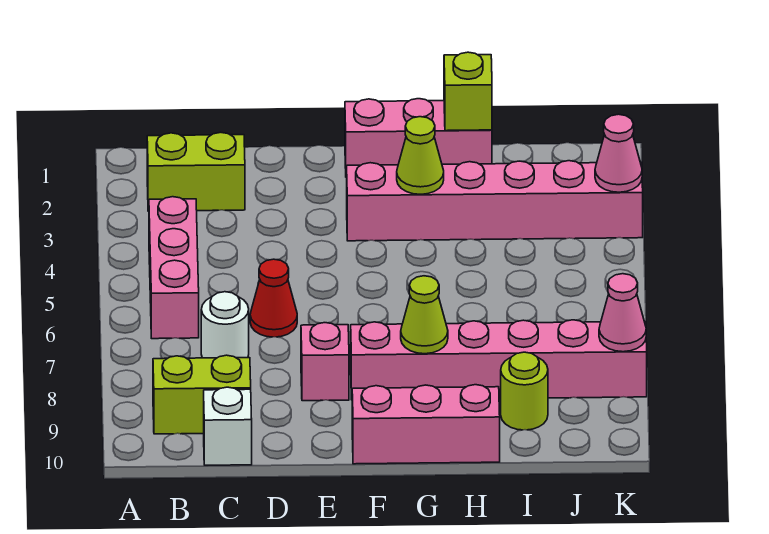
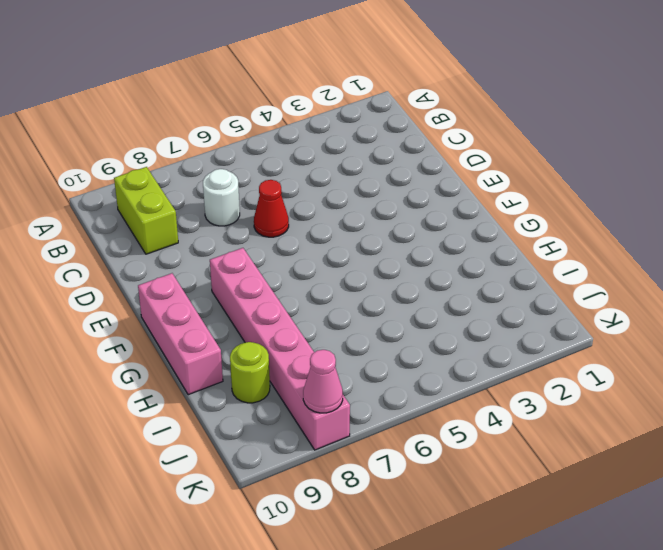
none -> lime brick B2:C2 level 1
none -> pink brick B4:B6 level 1
none -> white brick C10 level 1

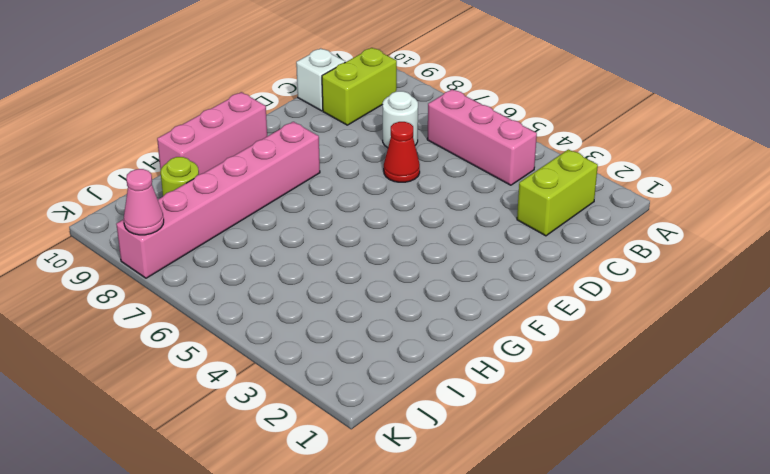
none -> pink brick E8 level 1
none -> pink brick F1:H1 level 1
none -> pink brick F3:K3 level 1

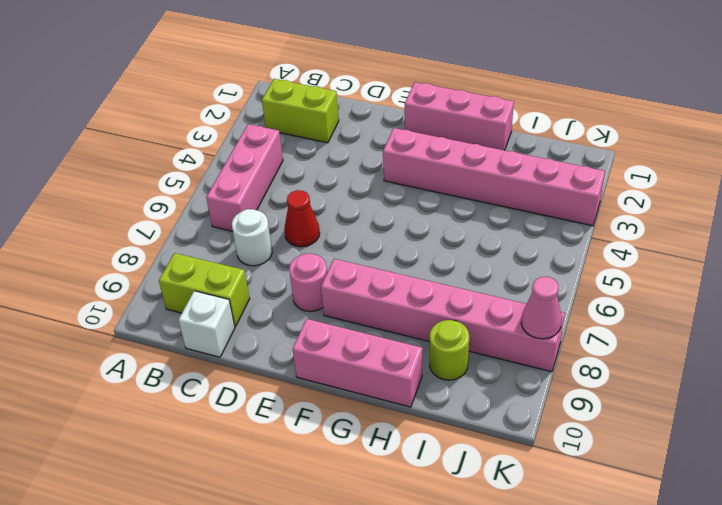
pink round brick E8 level 1 -> pink brick E8 level 1
none -> lime cone G3 level 2
none -> lime cone G8 level 2
none -> lime brick H1 level 2

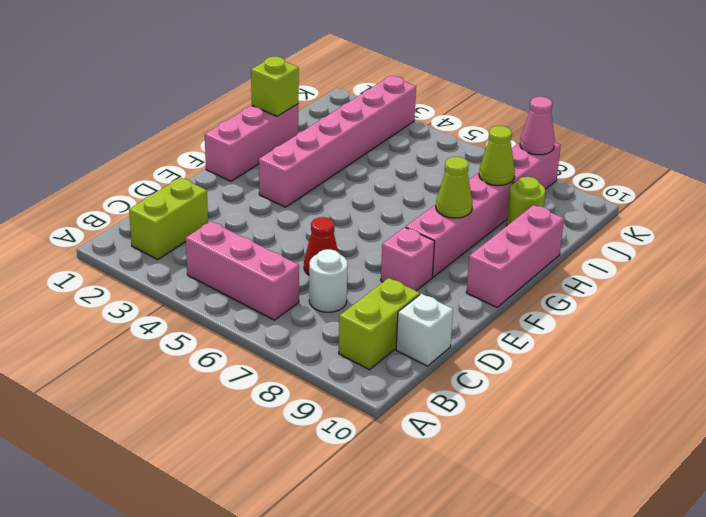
lime cone I8 level 2 -> lime cone G3 level 2
none -> pink cone K3 level 2

